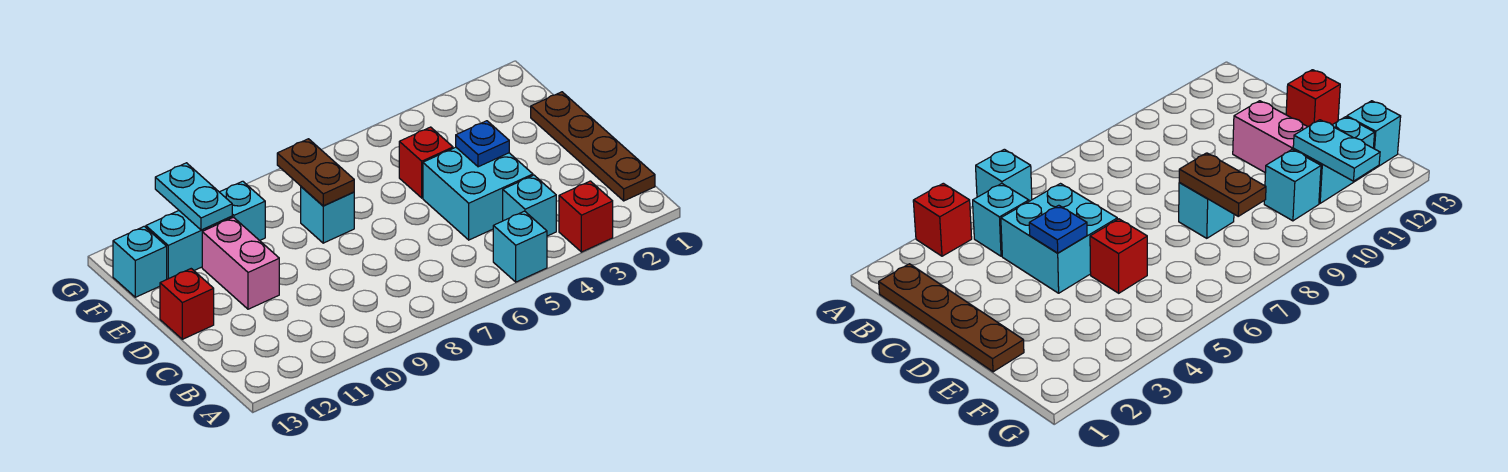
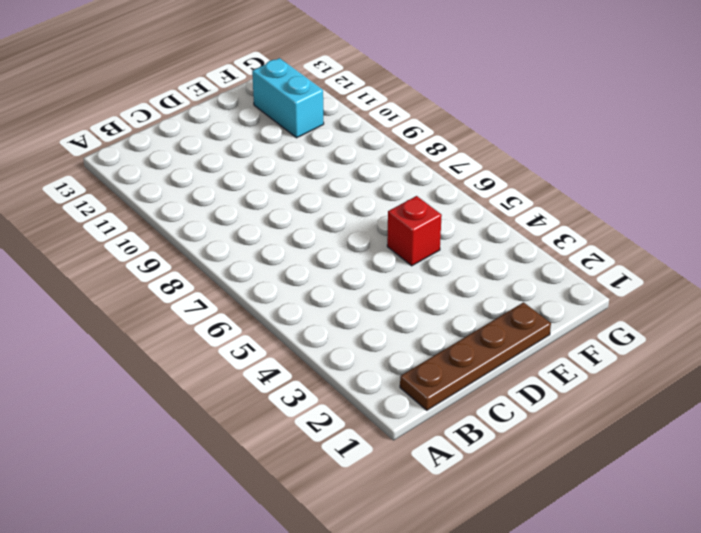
none -> red brick A3 level 1
none -> cyan brick A5 level 1
none -> cyan brick B4 level 1

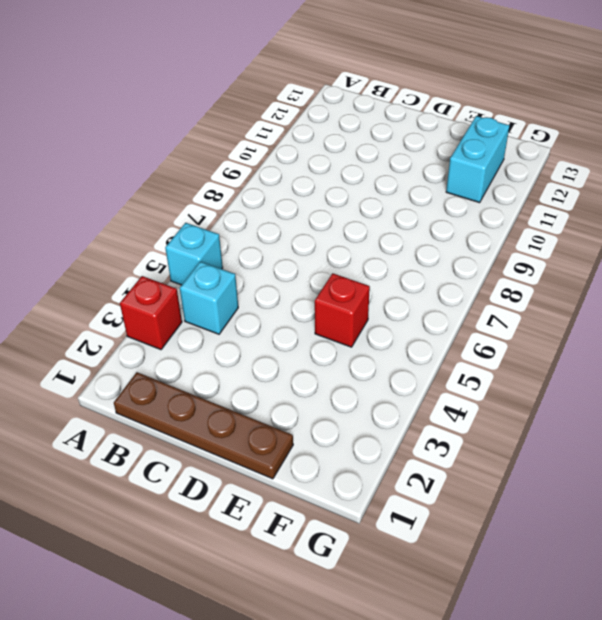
none -> cyan brick C4:D5 level 1
none -> pink brick D11:E11 level 1
none -> red brick D13 level 1

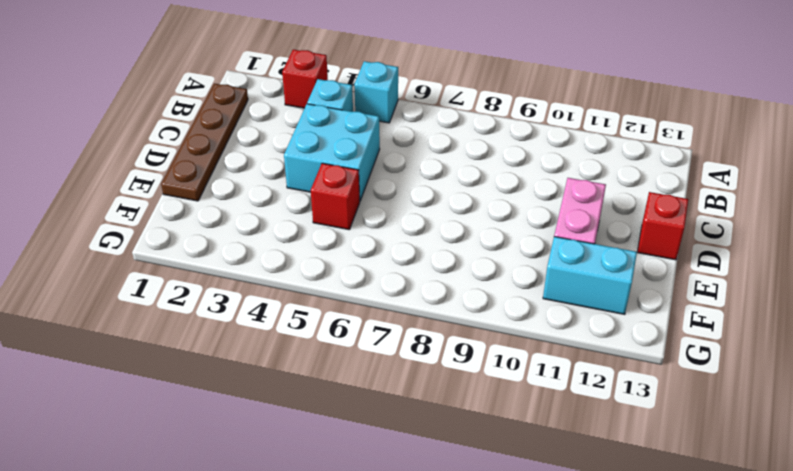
none -> cyan brick E8 level 1
none -> cyan brick F10 level 1
none -> cyan brick F13 level 1

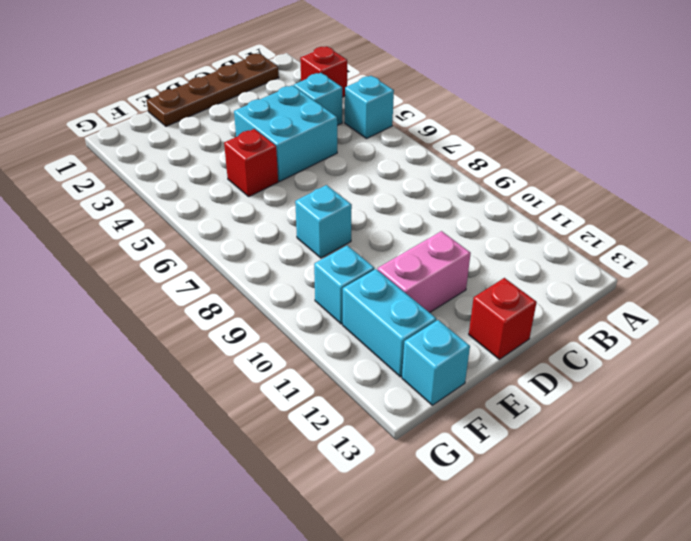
none -> blue plate D4 level 2
none -> brown plate E8:F8 level 2
none -> cyan plate F11:G11 level 2

